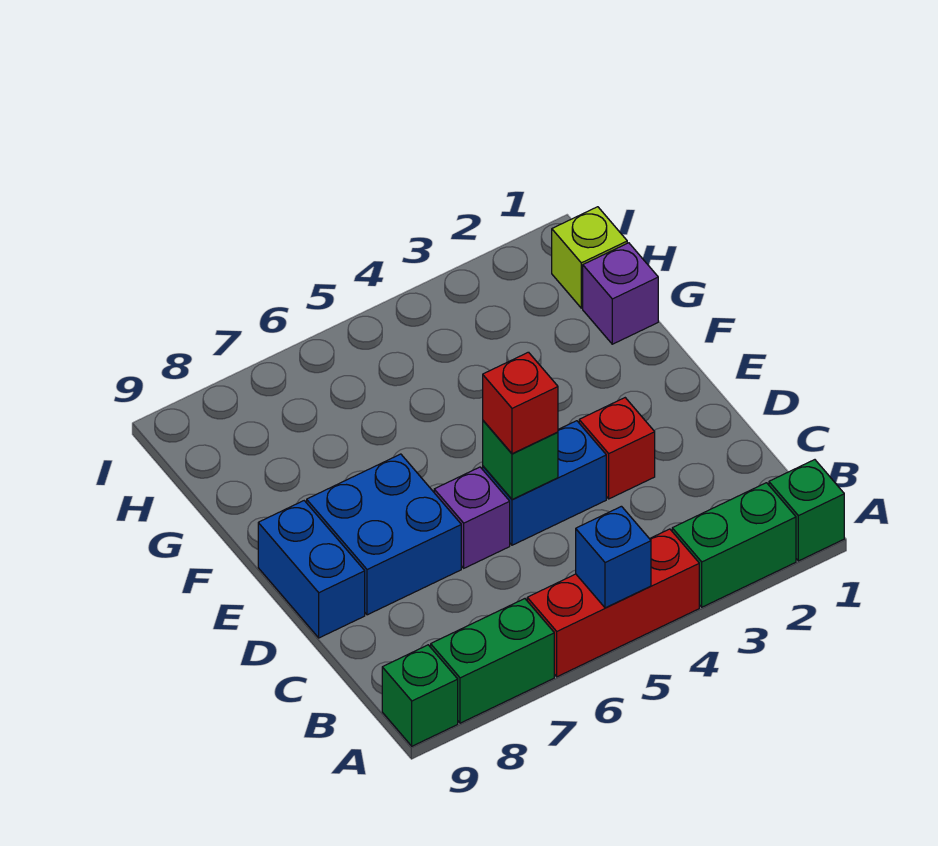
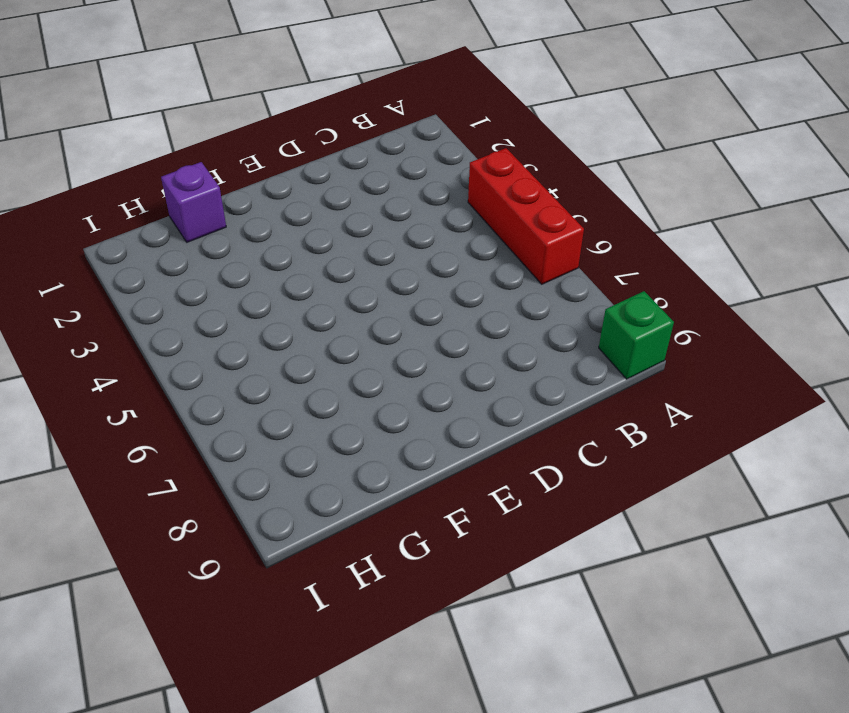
none -> green brick A1 level 1
none -> green brick A2:A3 level 1
none -> green brick A7:A8 level 1

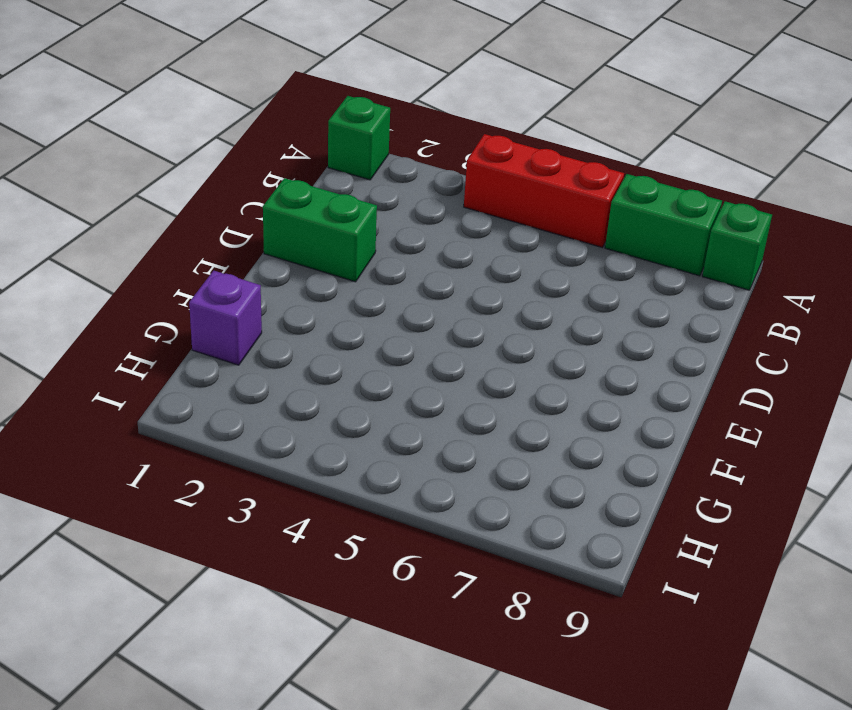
green brick D1:D2 level 1 -> green brick A2:A3 level 1
none -> red brick D3 level 1
none -> blue brick D4:D5 level 1
none -> purple brick D6 level 1

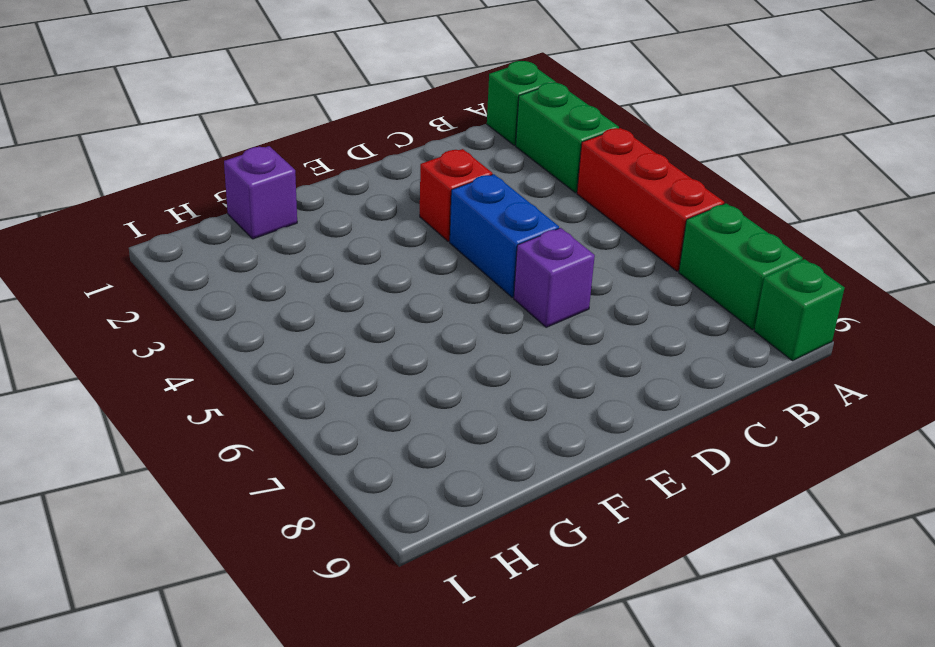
none -> blue brick D7:E8 level 1
none -> blue brick D9:E9 level 1
none -> lime brick H1 level 1

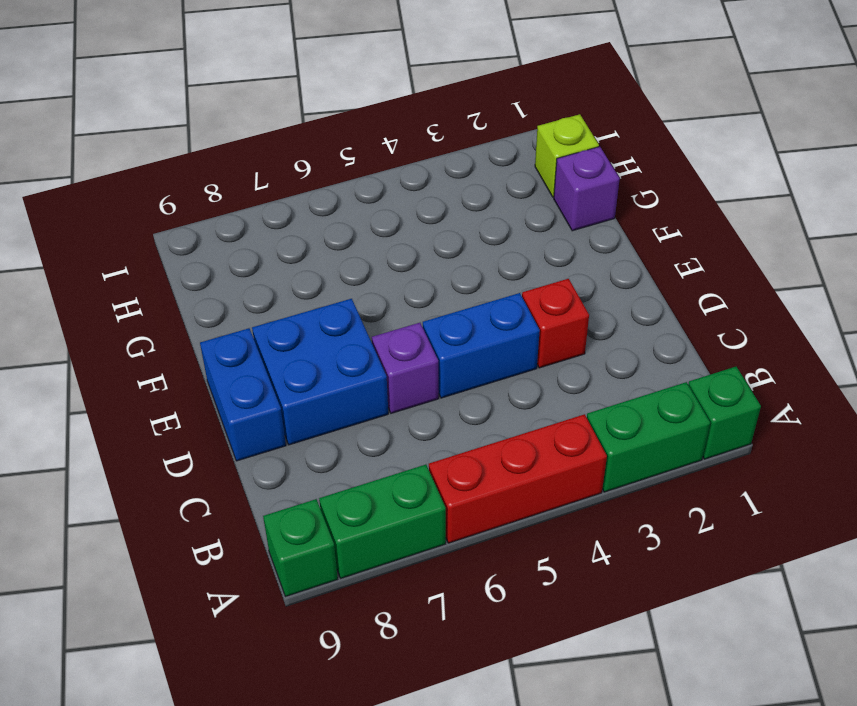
none -> blue brick A5 level 2
none -> green brick D5 level 2
none -> red brick D5 level 3

